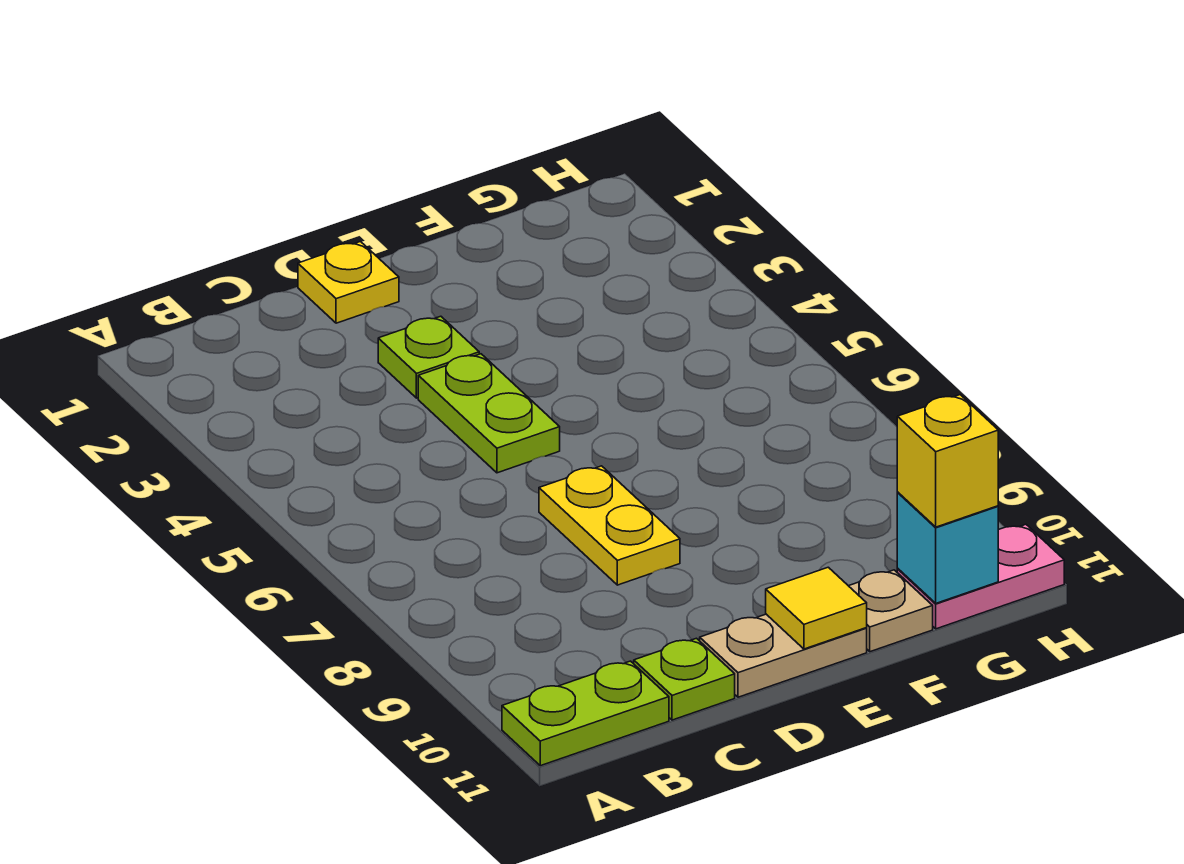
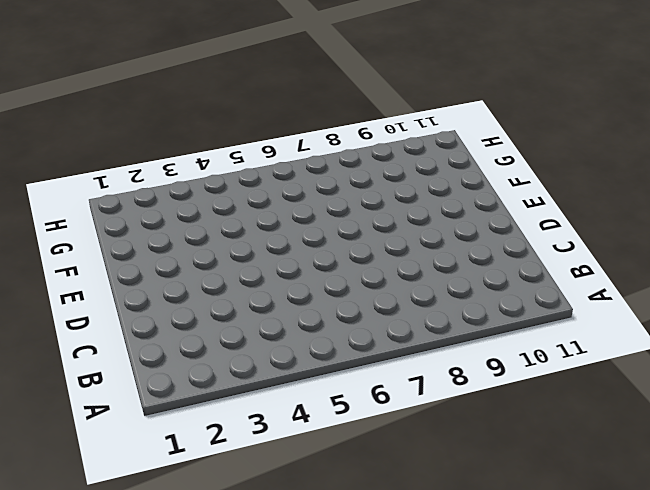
none -> lime plate A11:B11 level 1
none -> lime plate C11 level 1
none -> yellow plate D1 level 1

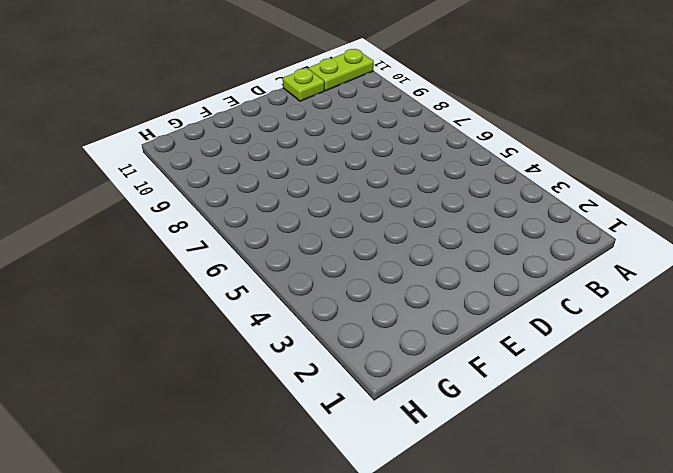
none -> yellow plate D1 level 1
none -> lime plate D3 level 1
none -> lime plate D4:D5 level 1

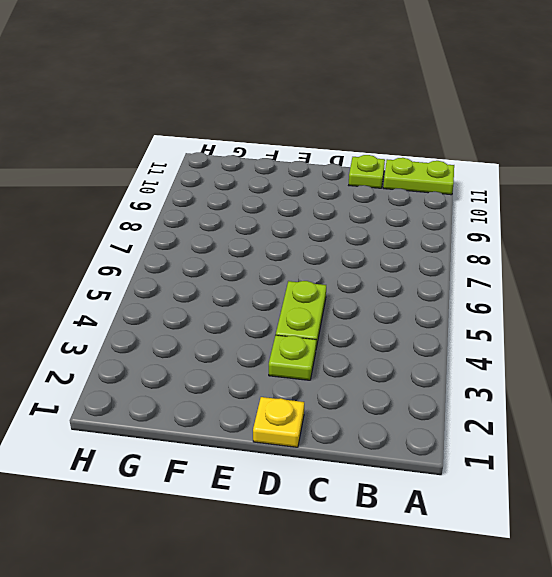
none -> yellow plate D7:D8 level 1
none -> tan plate D11:E11 level 1
none -> tan plate F11 level 1

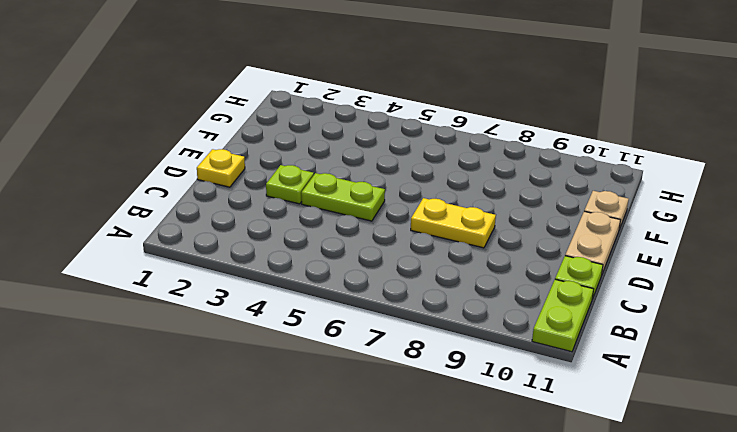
none -> pink plate G11:H11 level 1
none -> yellow tile E11 level 2
none -> cyan brick G11 level 2

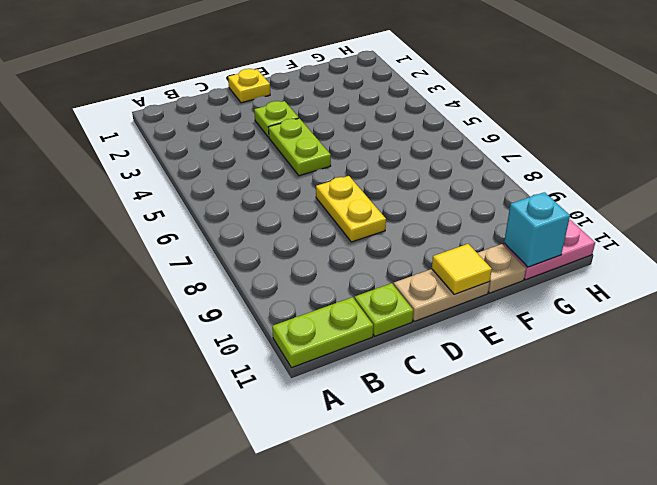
none -> yellow brick G11 level 3

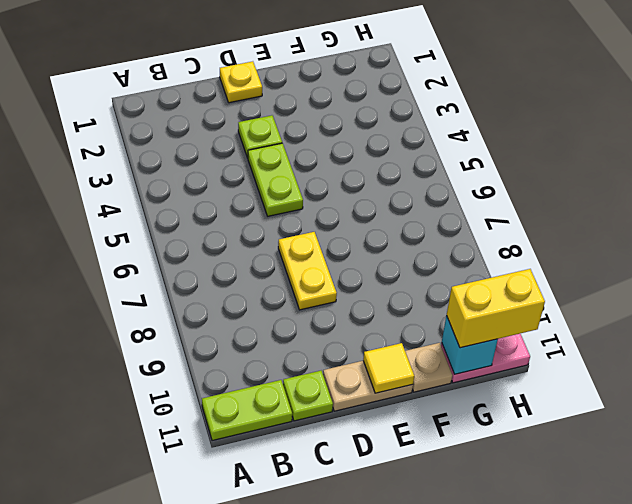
yellow brick G11:H11 level 3 -> yellow brick G11 level 3

